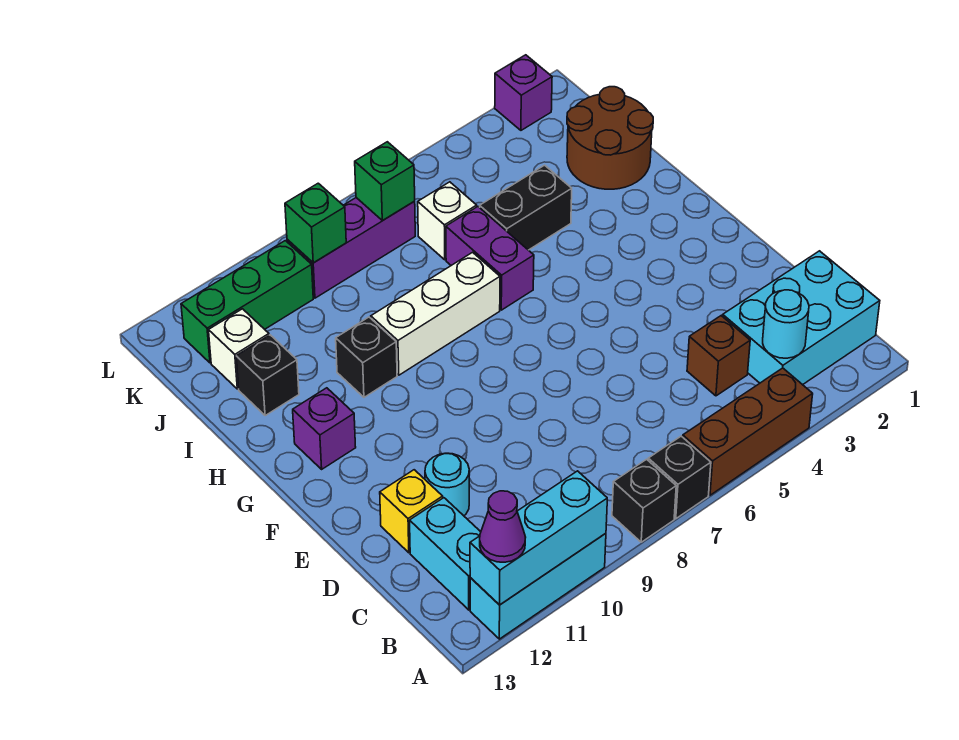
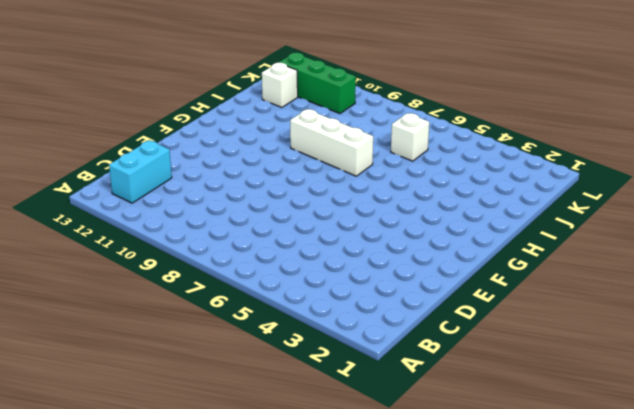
none -> brown brick A4:A6 level 1
none -> black brick A7 level 1
none -> black brick A8 level 1

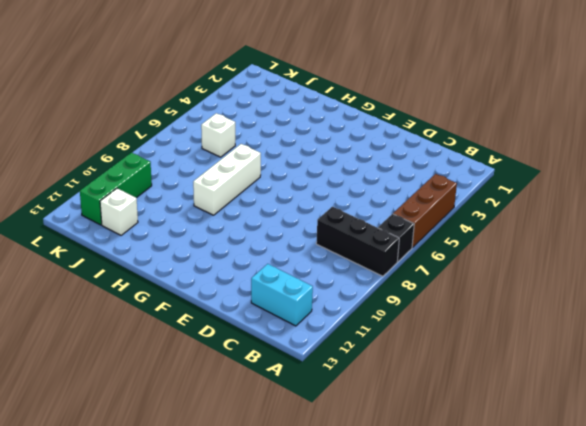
black brick A8:C8 level 1 -> black brick A8 level 1
none -> cyan brick A10:A12 level 1
none -> cyan brick B1:C3 level 1
none -> brown brick C4 level 1

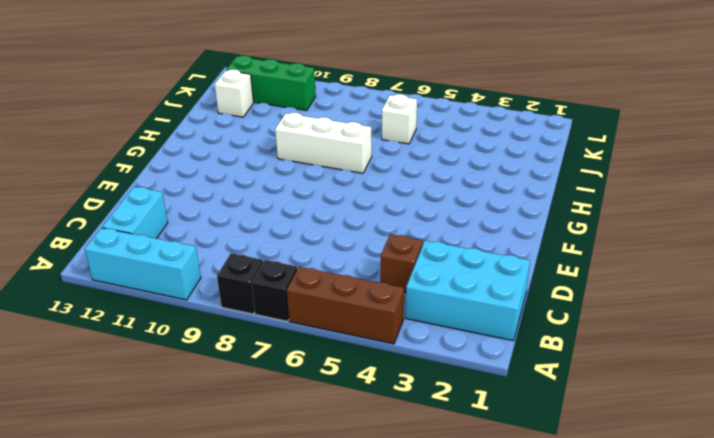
none -> cyan round brick D11 level 1
none -> yellow brick D12 level 1
none -> purple brick G12 level 1

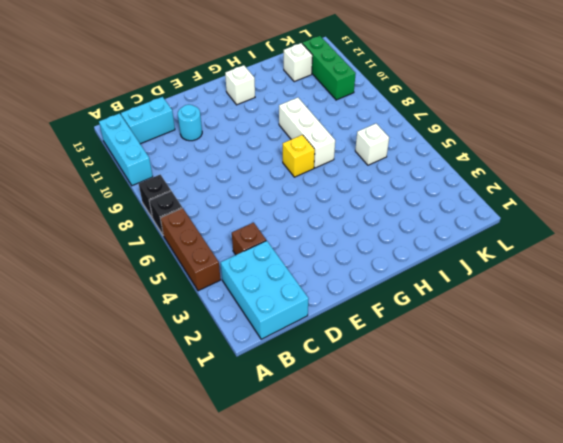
yellow brick G7 level 1 -> yellow brick D12 level 1
white brick G12 level 1 -> purple brick G12 level 1
none -> purple brick H6:I6 level 1
none -> black brick H10 level 1
none -> brown round brick I1:J2 level 1

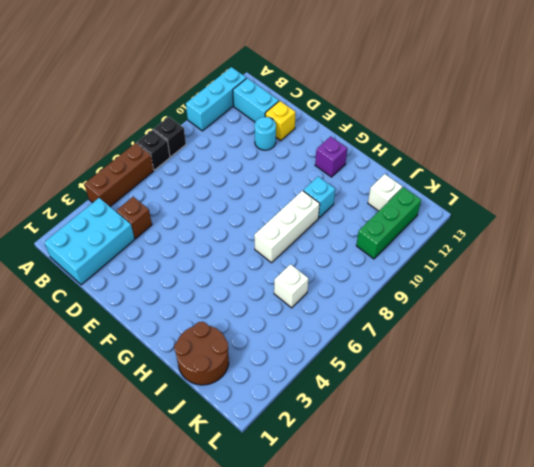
cyan brick H10 level 1 -> black brick H10 level 1
none -> purple brick H6:I6 level 1
none -> black brick I4:I5 level 1
none -> black brick I12 level 1

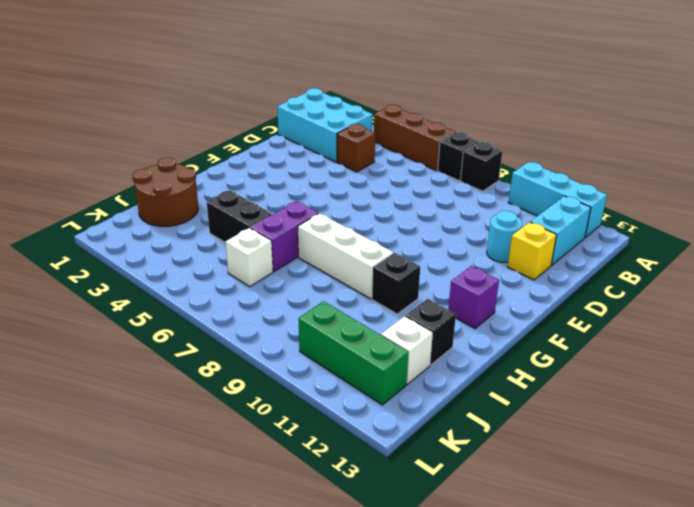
none -> purple brick K7:K9 level 1
none -> purple brick L2 level 1
none -> cyan brick A10:A12 level 2

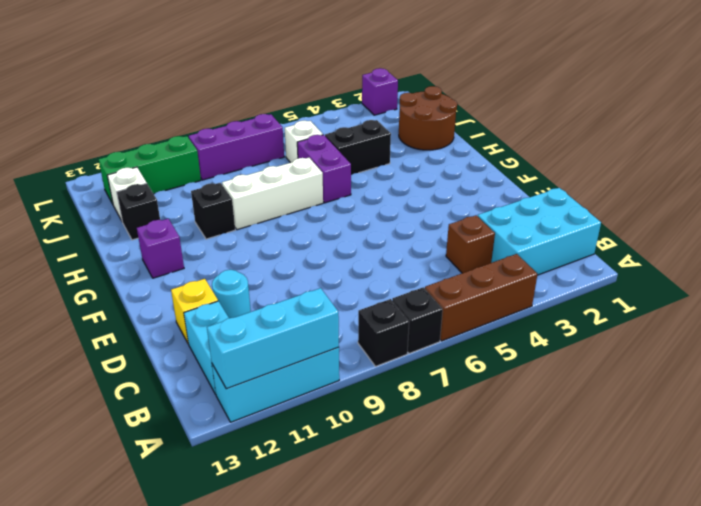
none -> cyan round brick B3 level 2
none -> green brick K7 level 2
none -> green brick K9 level 2

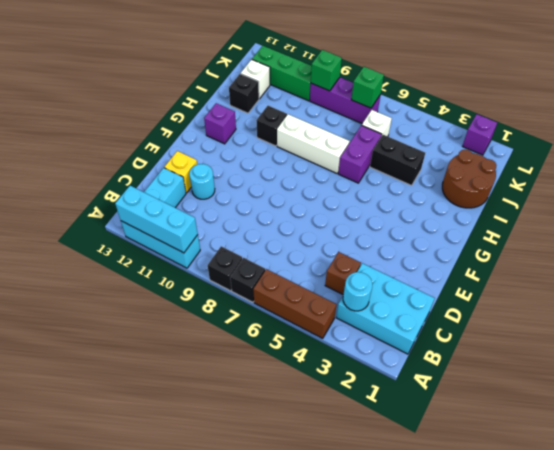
none -> purple cone A12 level 3

